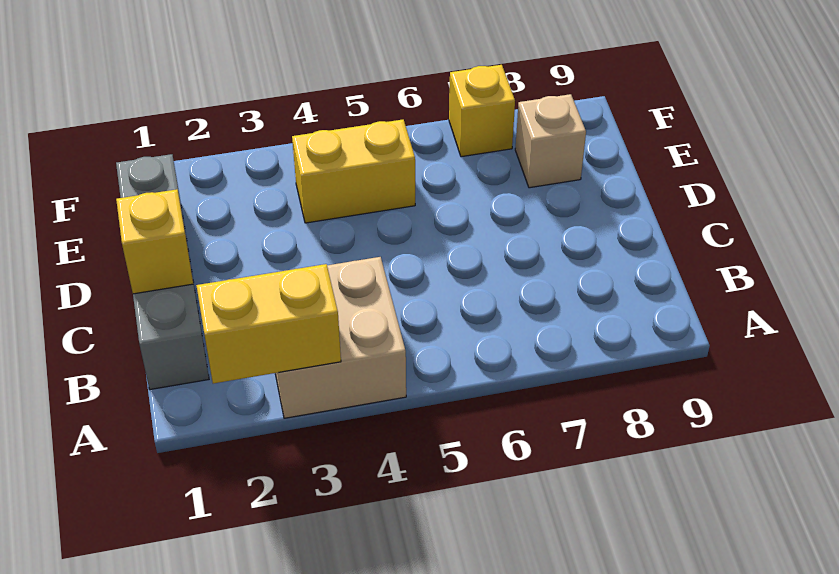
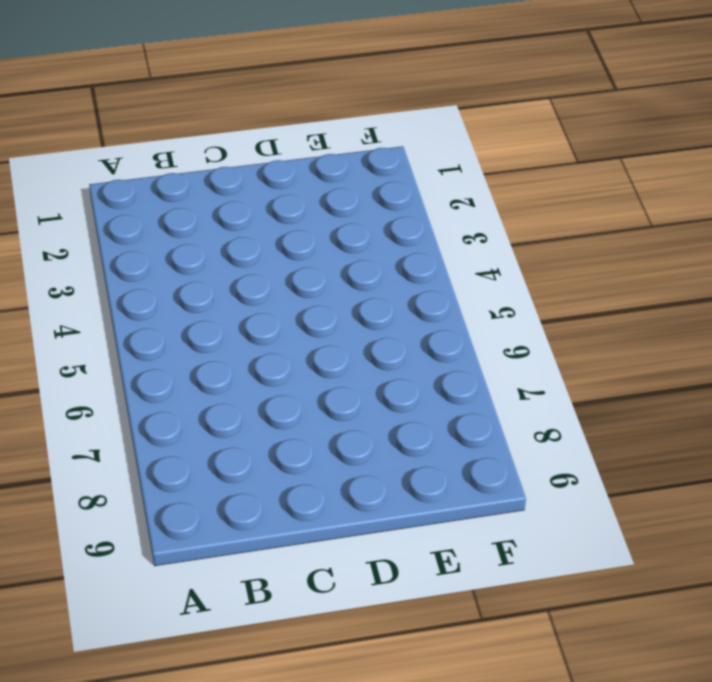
none -> tan brick A3:B4 level 1
none -> grey brick B1:E1 level 1

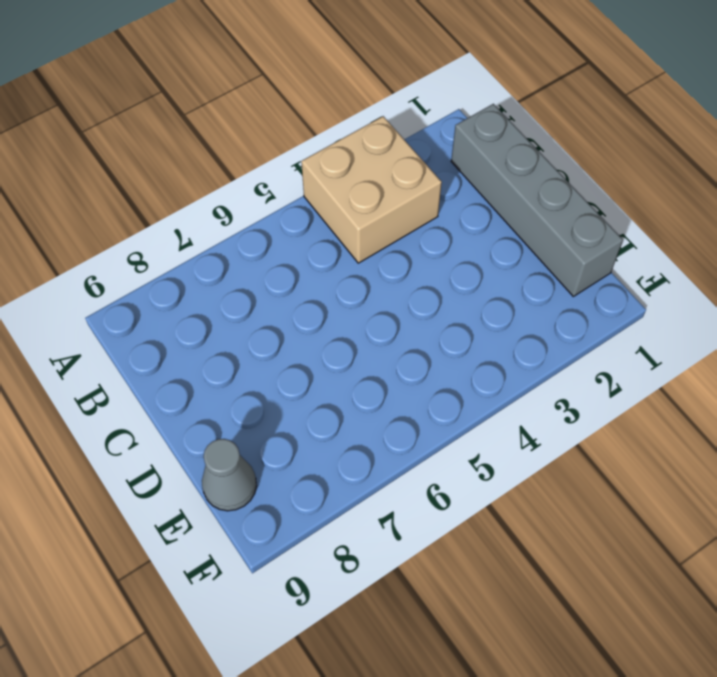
grey cone E9 level 1 -> none
none -> yellow brick E4:E5 level 1
none -> tan brick E8 level 1

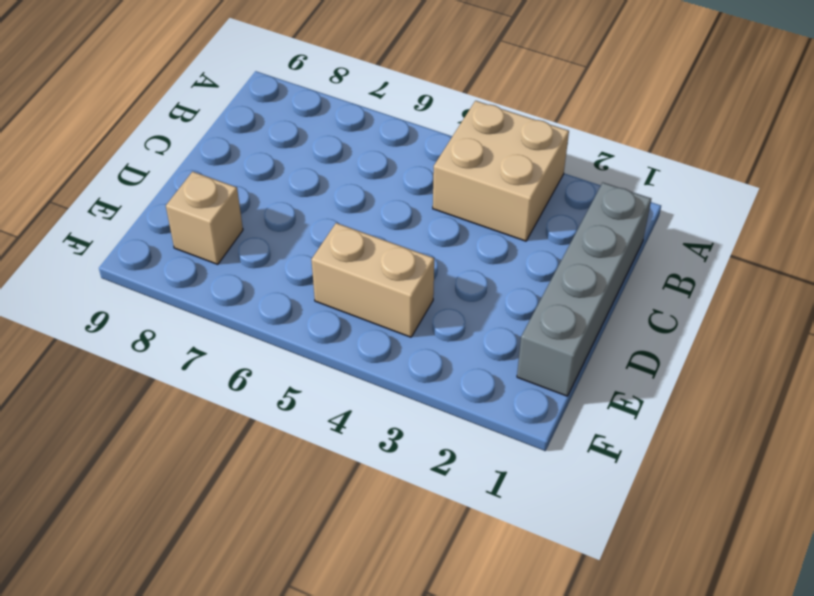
tan brick E4:E5 level 1 -> yellow brick E4:E5 level 1
none -> yellow brick F7 level 1
none -> yellow brick A2:A3 level 2

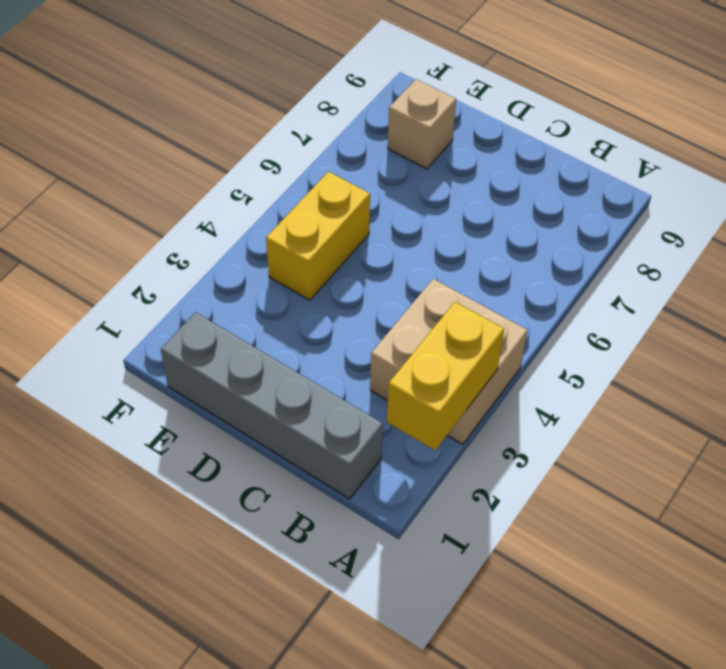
none -> yellow brick F7 level 1
none -> yellow brick C1 level 2

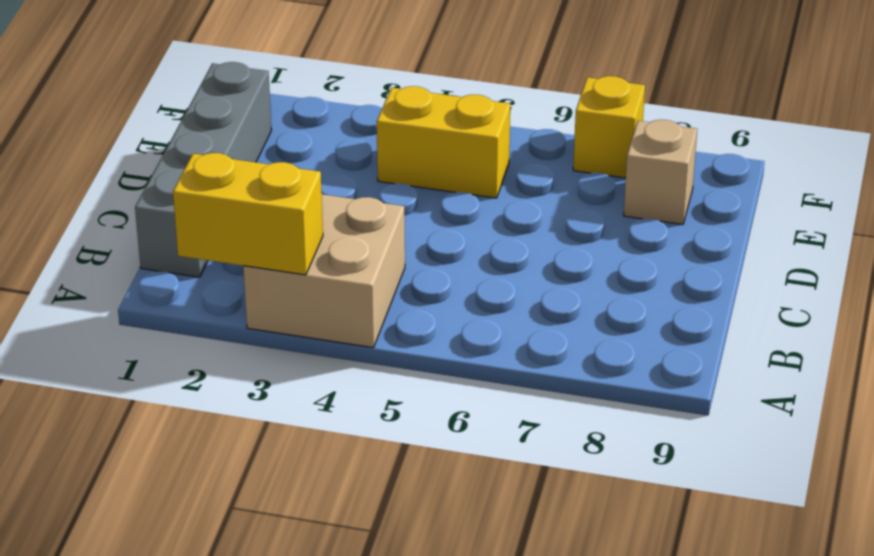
none -> yellow brick C1 level 2

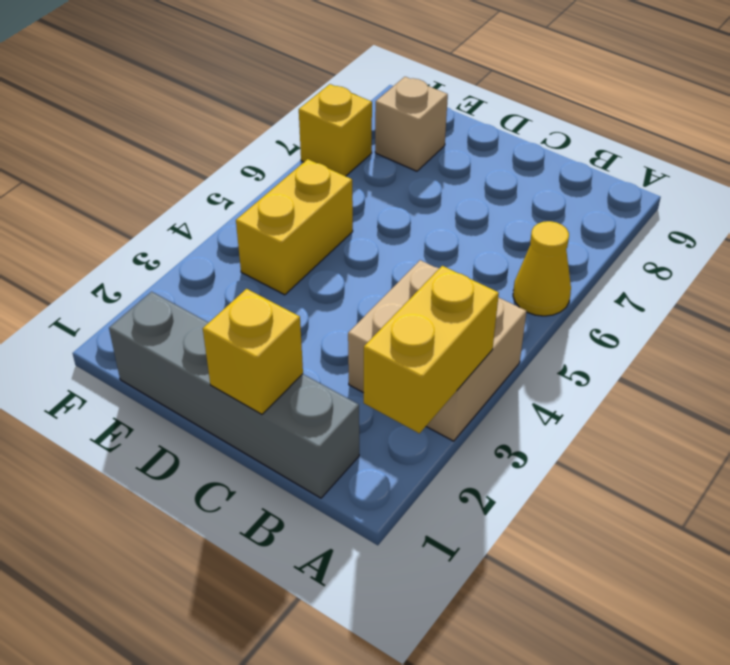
yellow cone A6 level 1 -> none

